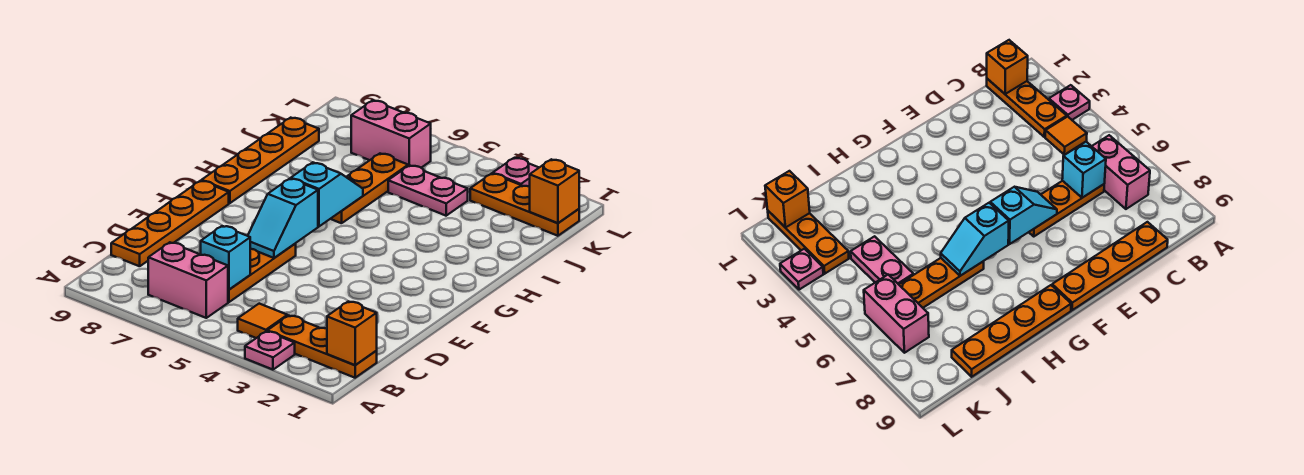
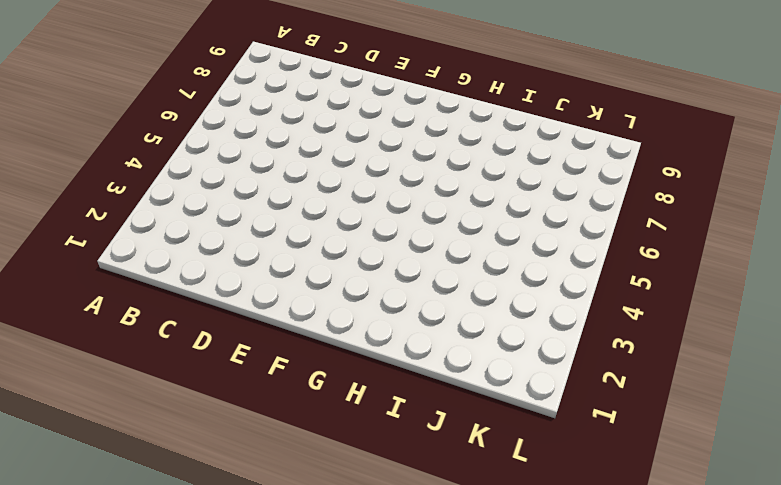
none -> pink plate A3 level 1
none -> orange plate B1:B3 level 1
none -> orange tile B4 level 1

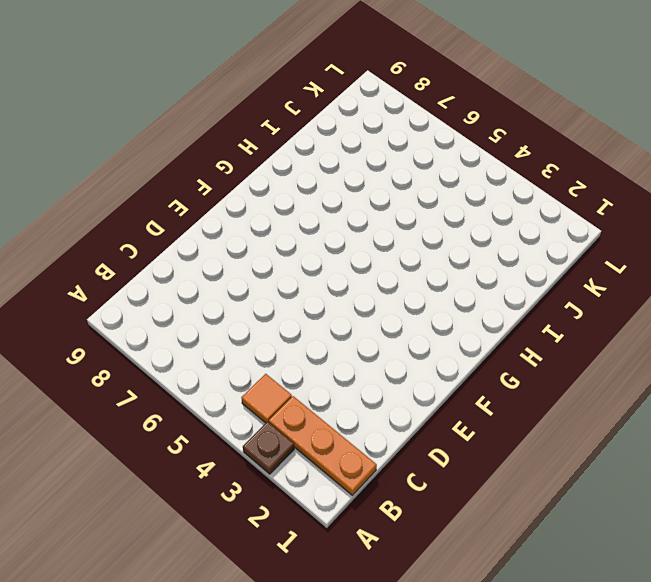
brown plate A3 level 1 -> pink plate A3 level 1
none -> pink brick B6:B7 level 1
none -> orange plate C6:E6 level 1
none -> orange plate C9:F9 level 1

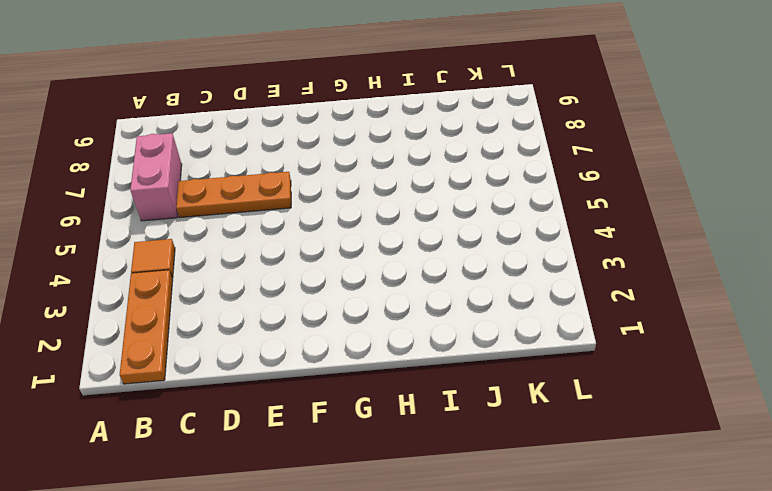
none -> pink plate A3 level 1
none -> orange plate C9:F9 level 1
none -> orange plate G9:J9 level 1

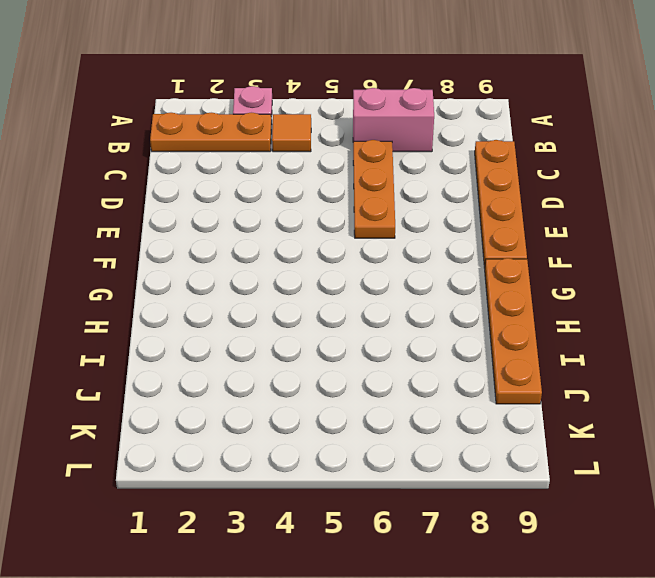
none -> orange plate H6:J6 level 1
none -> pink plate J4:J5 level 1
none -> orange plate K1:K3 level 1

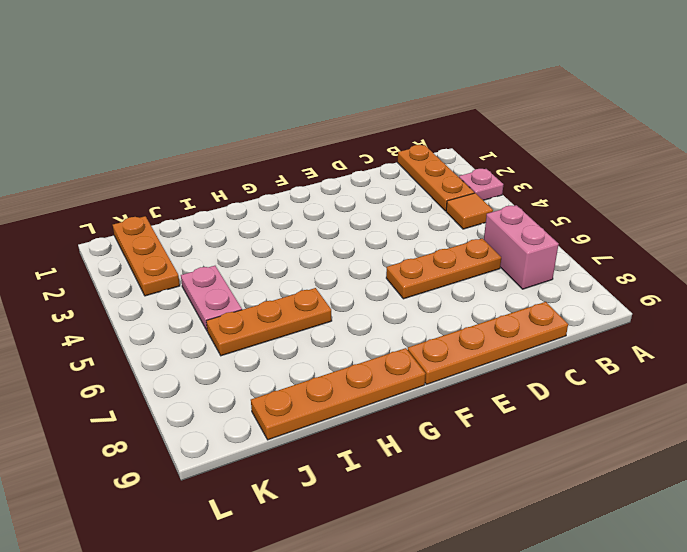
none -> pink brick K6:K7 level 1
none -> pink plate L3 level 1
none -> orange brick B1 level 2

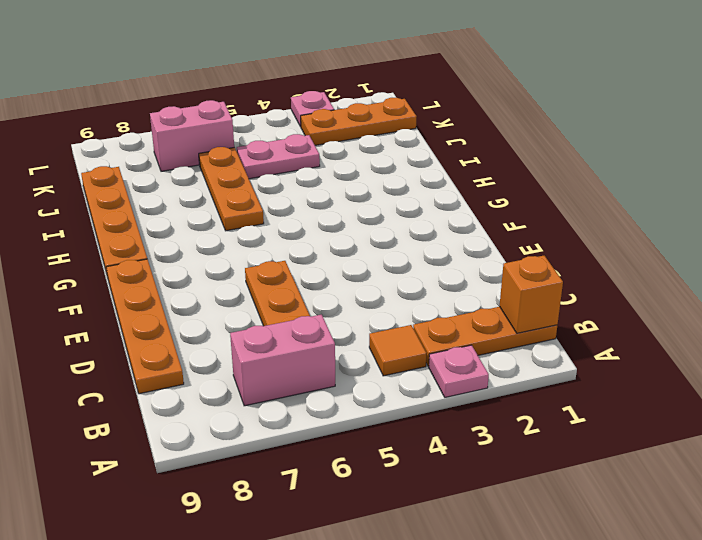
none -> cyan brick C6 level 2
none -> cyan slope E6:F6 level 2 top F
none -> cyan slope G6:H6 level 2 top G

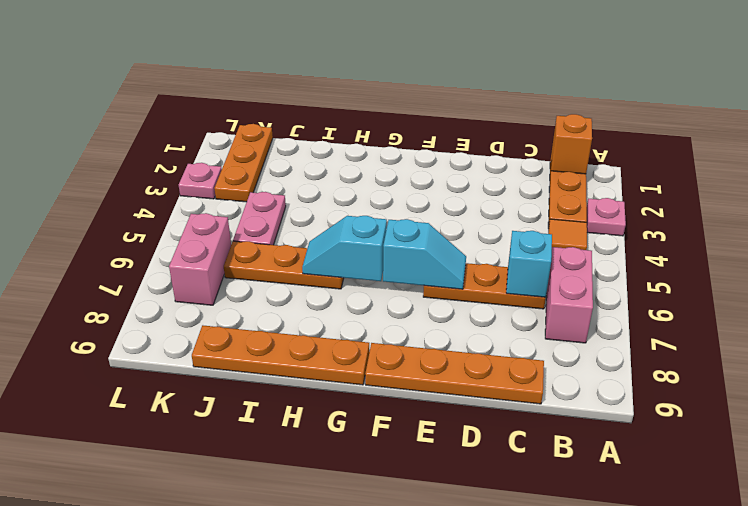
none -> orange brick K1 level 2

